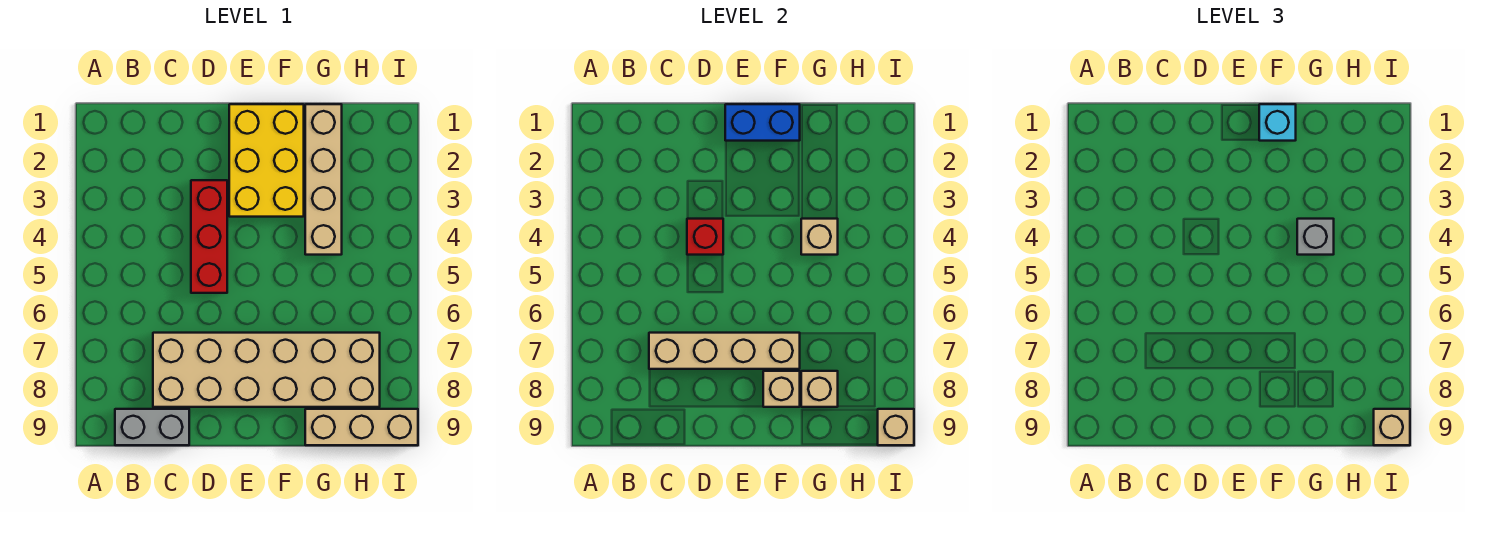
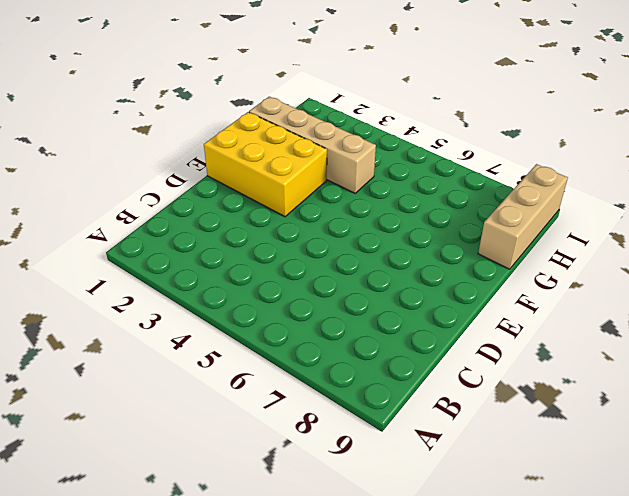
none -> grey brick B9:C9 level 1
none -> tan brick C7:H8 level 1
none -> red brick D3:D5 level 1

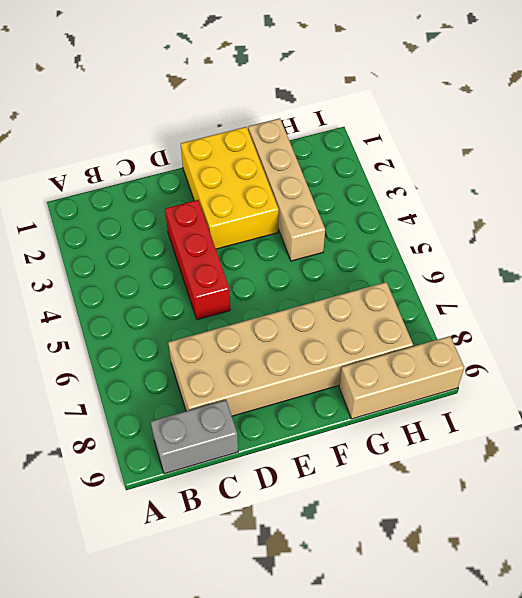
none -> tan brick C7:F7 level 2
none -> red brick D4 level 2
none -> blue brick E1:F1 level 2

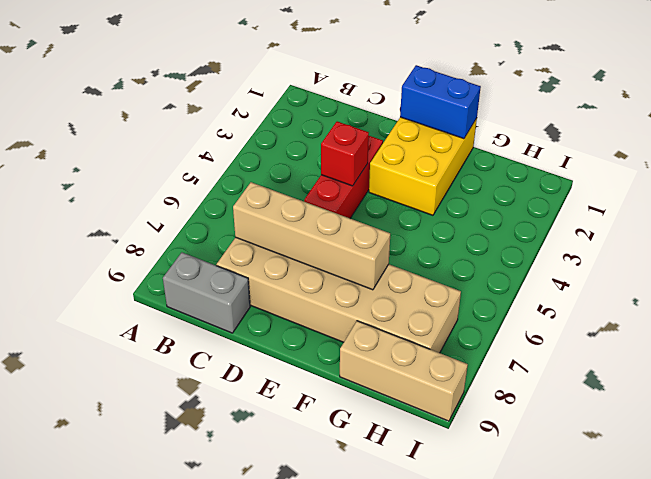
none -> tan brick G1:G4 level 1
none -> tan brick F8 level 2
none -> tan brick G4 level 2

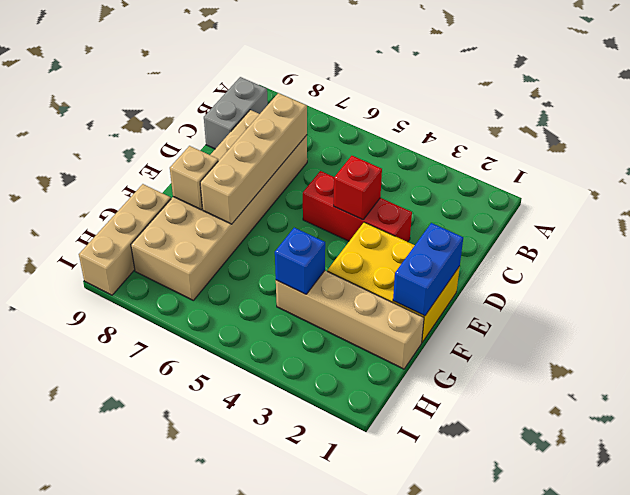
blue brick G4 level 2 -> tan brick G4 level 2
none -> tan brick G8 level 2
none -> tan brick I9 level 2
none -> cyan brick F1 level 3

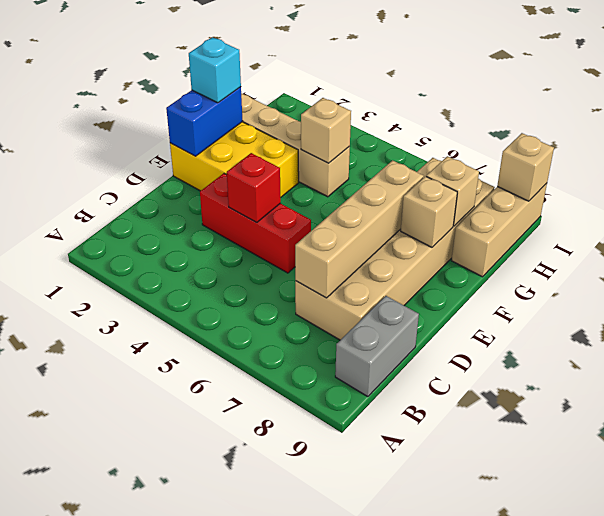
none -> grey brick G4 level 3
none -> tan brick I9 level 3

